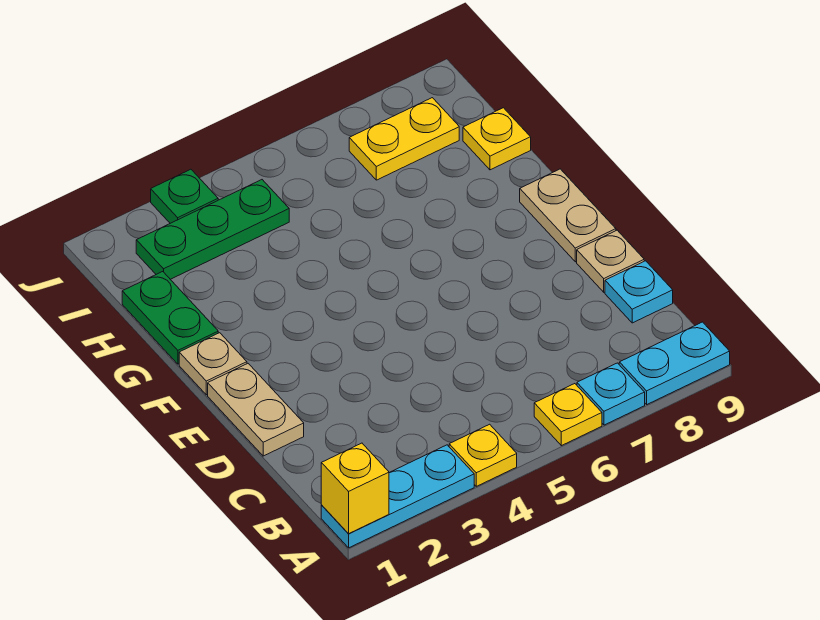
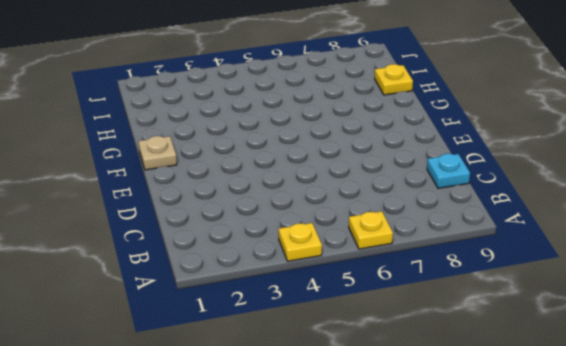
none -> cyan plate A1:A3 level 1
none -> cyan plate A7 level 1
none -> cyan plate A8:A9 level 1

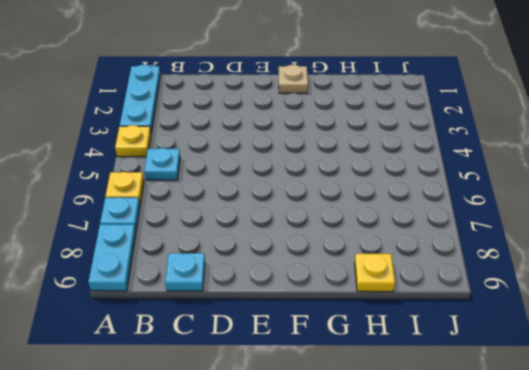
cyan plate B5 level 1 -> none
none -> tan plate D1:E1 level 1
none -> tan plate D9 level 1
none -> tan plate E9:F9 level 1

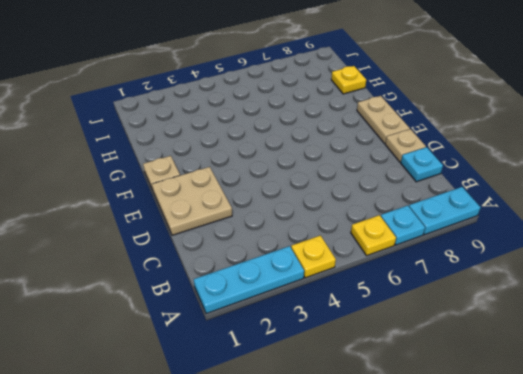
tan plate D1:E2 level 1 -> tan plate D1:E1 level 1
none -> green plate G1:H1 level 1
none -> green plate I2:I4 level 1
none -> yellow plate I7:I8 level 1

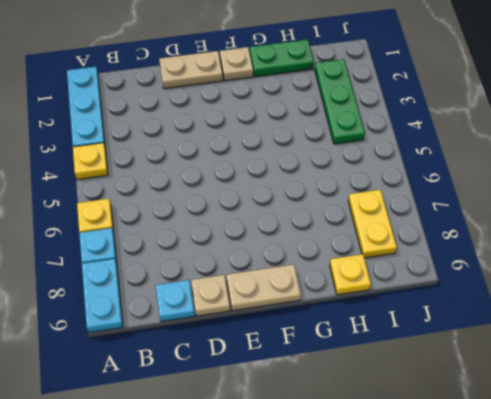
none -> green plate J3 level 1
none -> yellow brick A1 level 2

